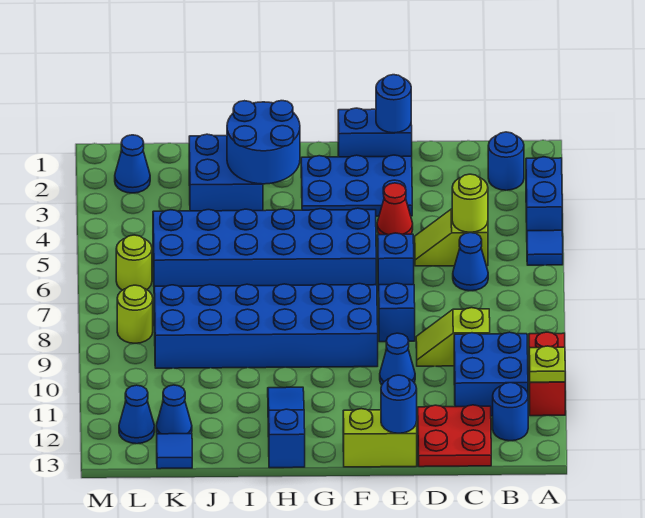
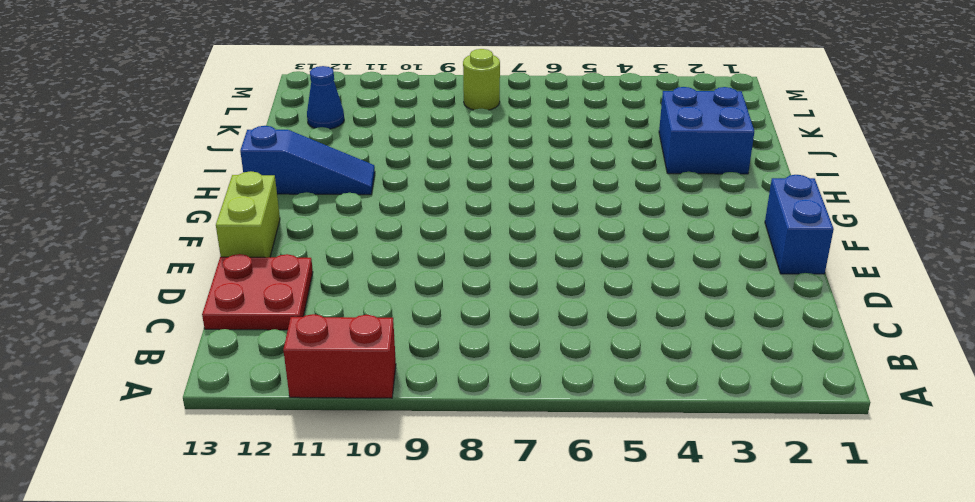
none -> blue brick A3:A4 level 1
none -> blue tile A5 level 1
none -> blue round brick B2 level 1
none -> blue brick B10:C11 level 1

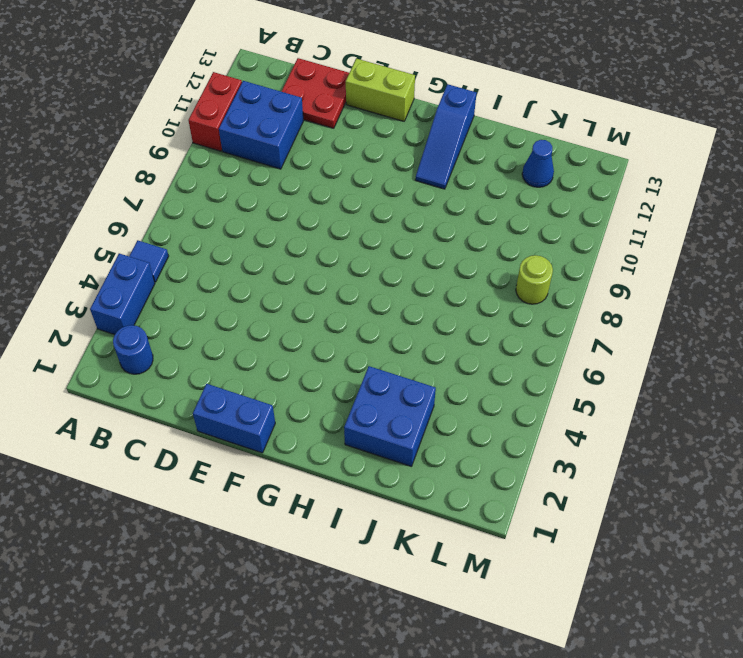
none -> blue round brick B12 level 1
none -> lime slope C5:D5 level 1 top C
none -> blue cone C6 level 1
none -> lime slope C9:D9 level 1 top C

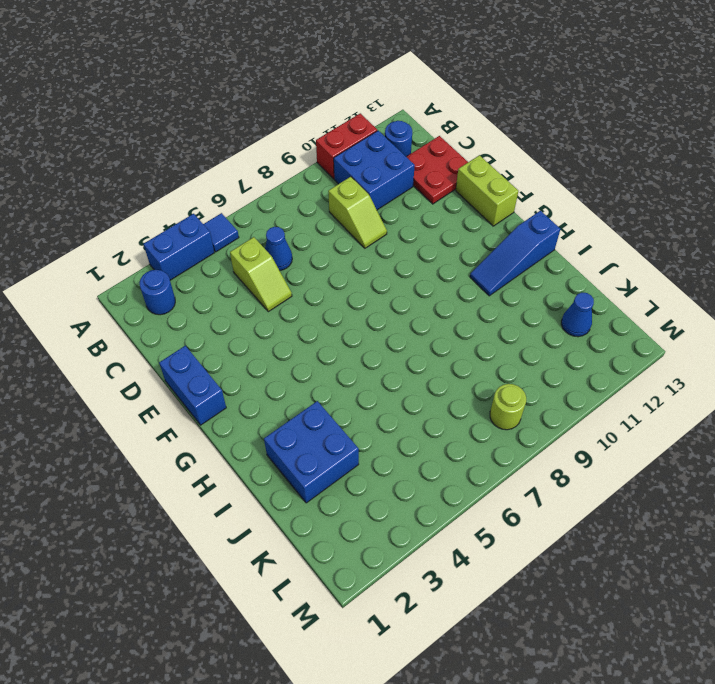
none -> blue plate E2:G3 level 1
none -> red cone E4 level 1
none -> blue brick E6 level 1
none -> blue brick E8 level 1

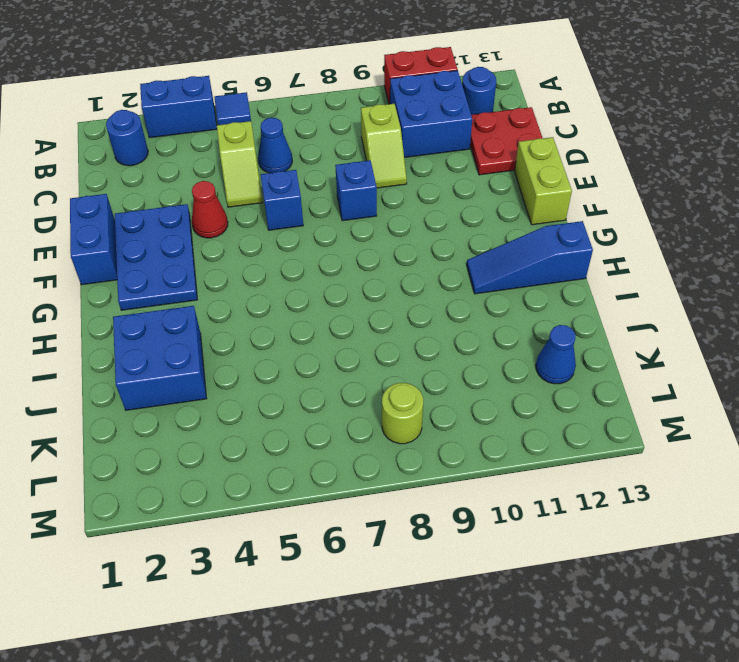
none -> blue cone E10 level 1
none -> blue brick F5:K6 level 1
none -> blue brick F8:K9 level 1
none -> blue tile K13 level 1

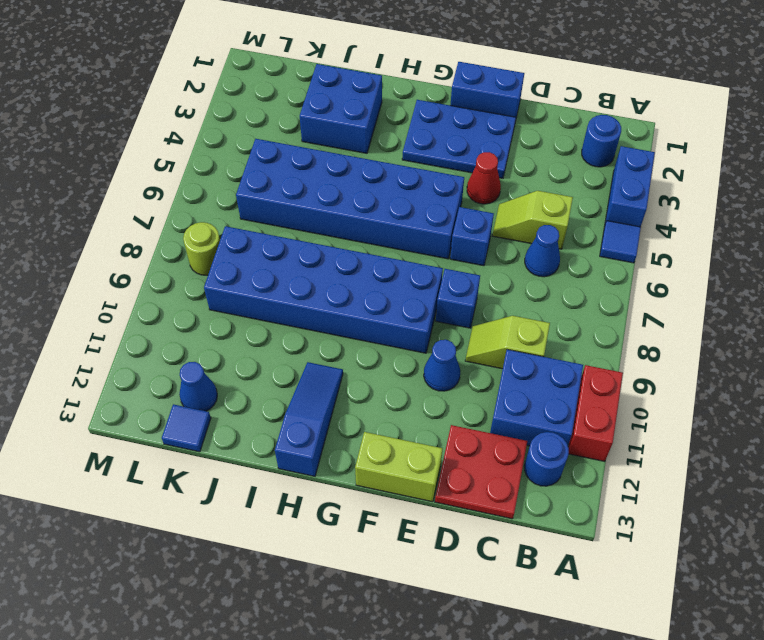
none -> blue cone L2 level 1
none -> lime round brick L6 level 1
none -> blue cone L12 level 1
none -> lime plate A11 level 2

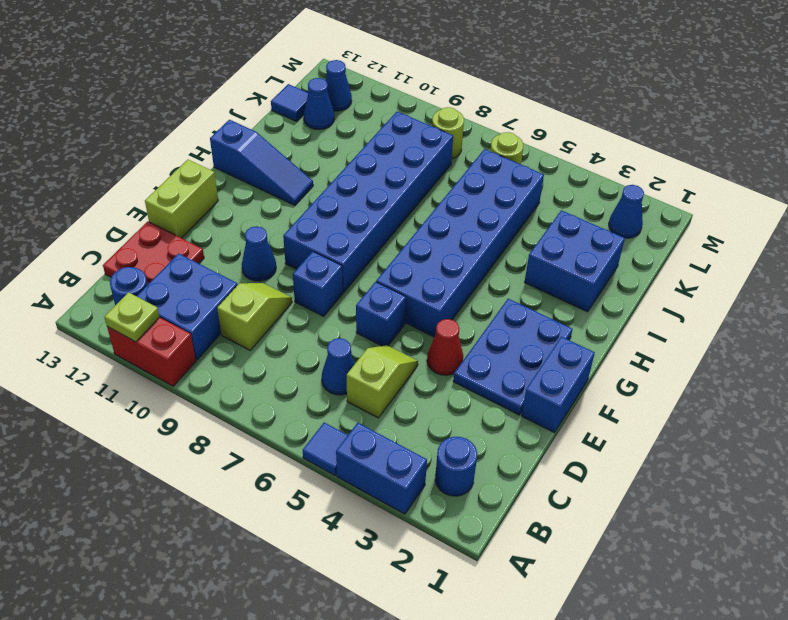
none -> lime round brick C5 level 2
none -> blue round brick E1 level 2
none -> blue round brick E13 level 2
none -> blue round brick H2:I3 level 2

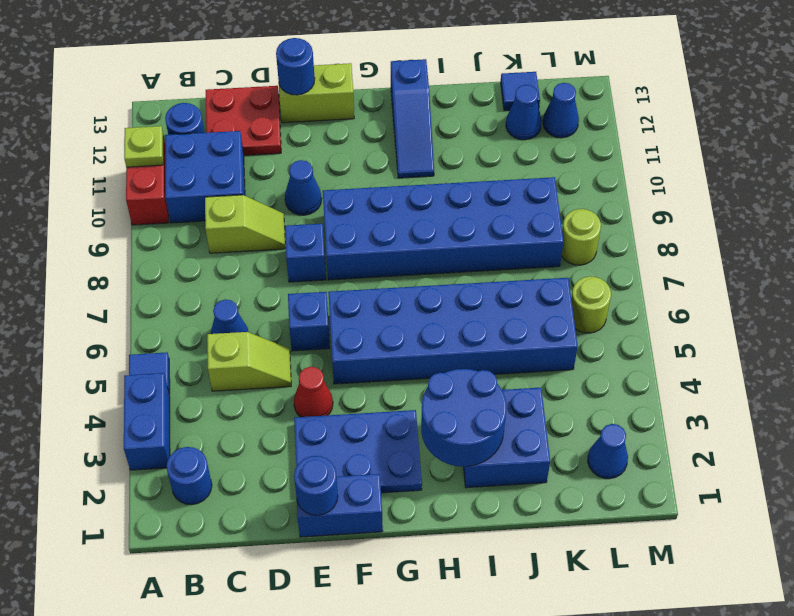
none -> lime round brick C5 level 2

